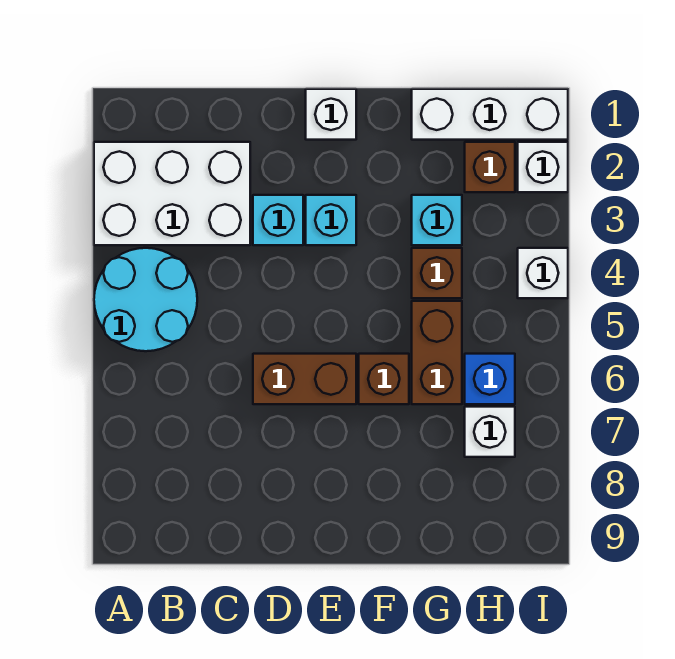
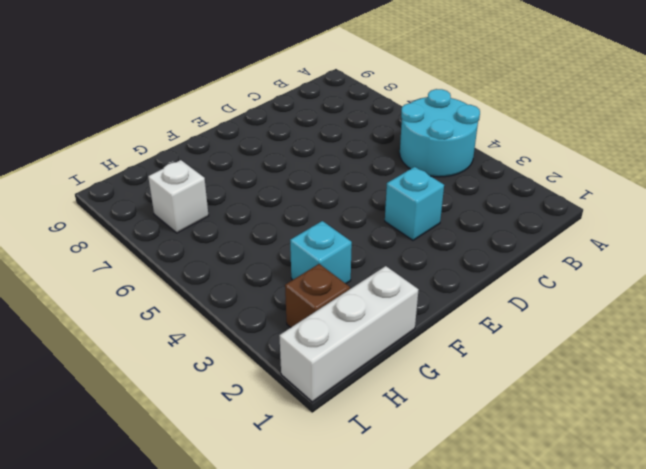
none -> white brick A2:C3 level 1
none -> brown brick D6:E6 level 1
none -> white brick E1 level 1

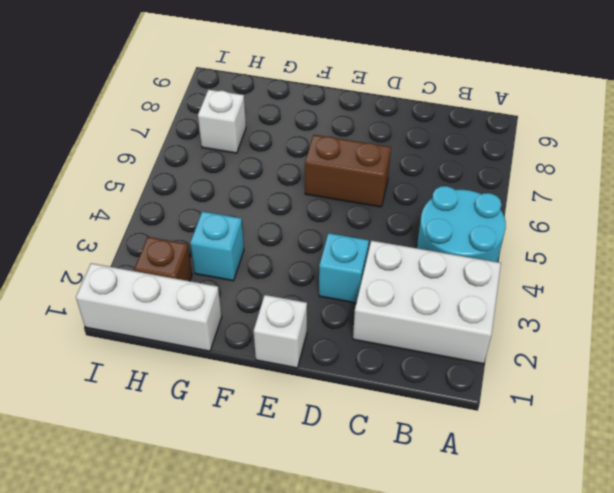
none -> cyan brick E3 level 1
none -> brown brick F6 level 1
none -> brown brick G4 level 1

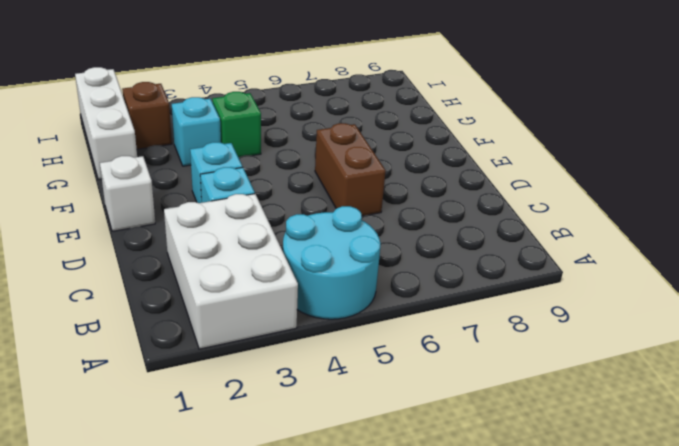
green brick G4 level 1 -> brown brick G4 level 1
none -> brown brick F6 level 1
none -> brown brick G5:G6 level 1
none -> blue brick H6 level 1

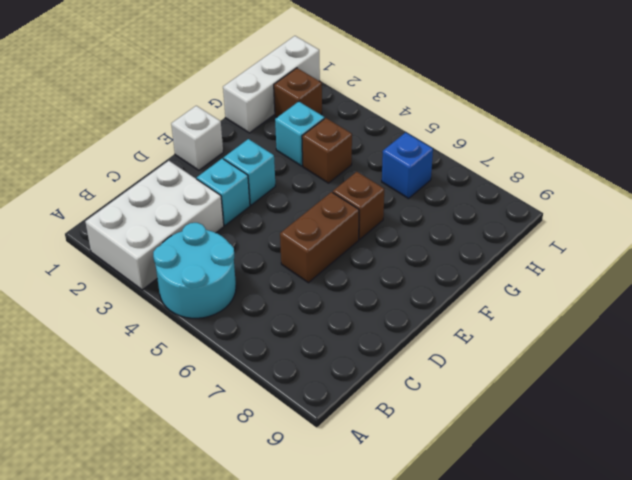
none -> brown brick G5:G6 level 1
none -> white brick H7 level 1
none -> white brick I2 level 1

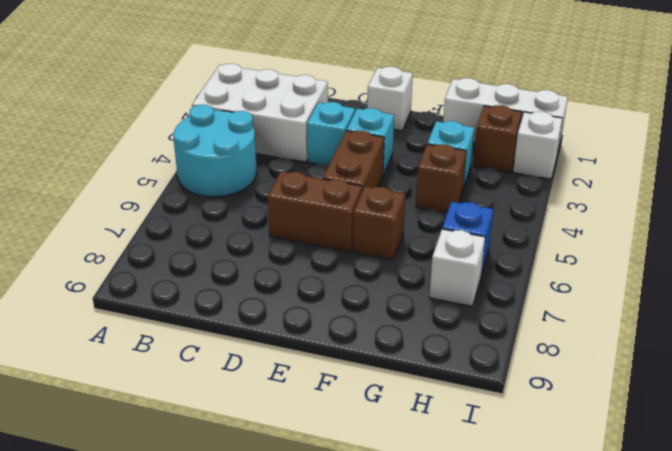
brown brick E4:E5 level 1 -> brown brick G5:G6 level 1
none -> white brick I4 level 1

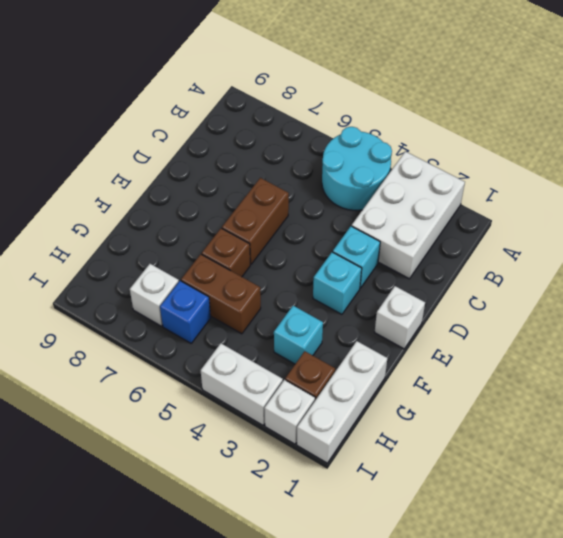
white brick I3:I4 level 1 -> white brick I4 level 1
none -> brown brick G4 level 1

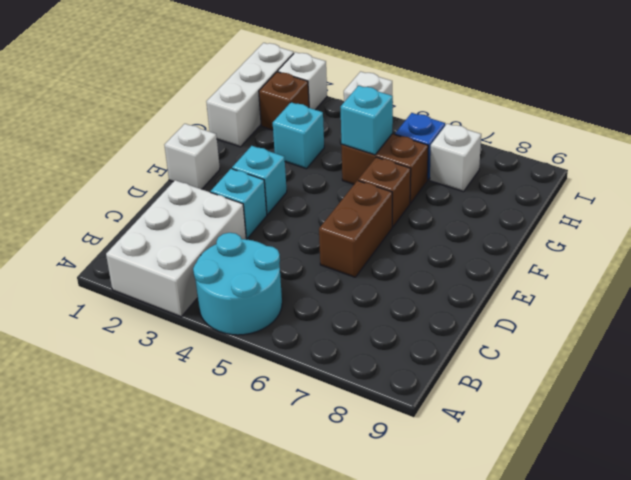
cyan brick G5 level 2 -> none
none -> brown brick G4 level 1

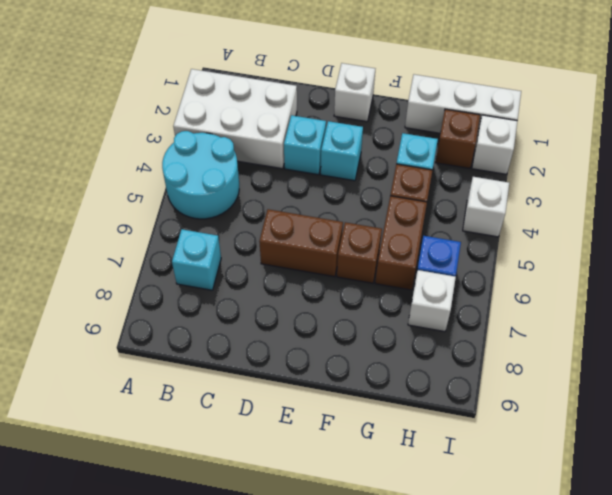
cyan brick B7 level 1 -> none

